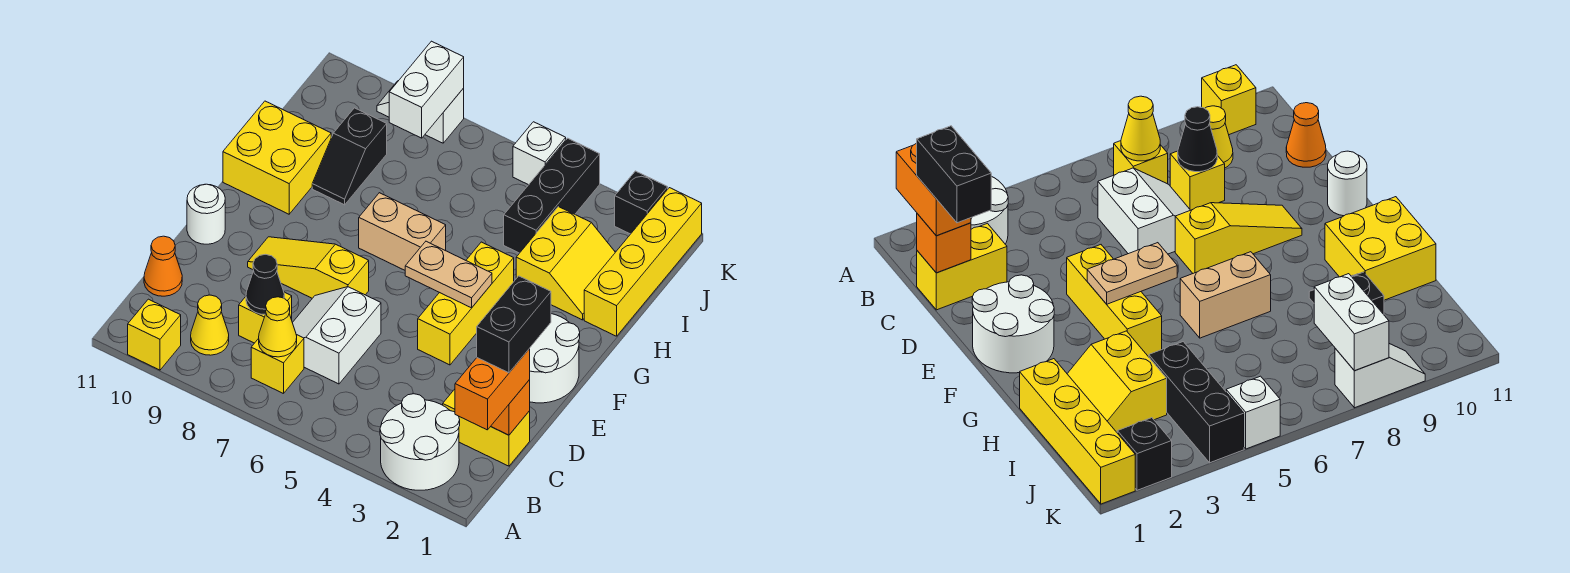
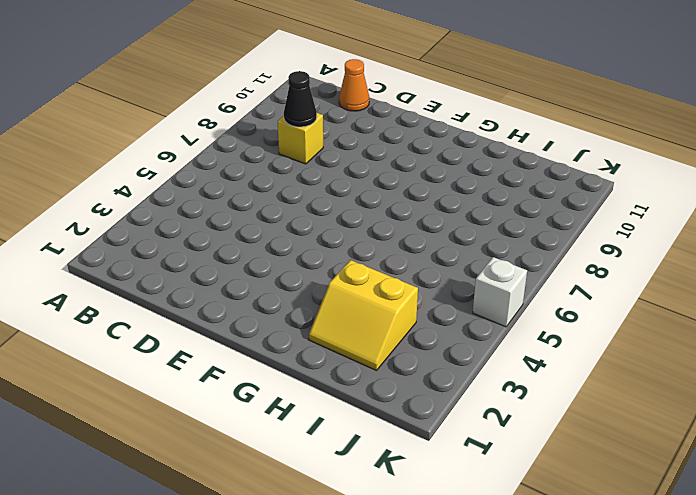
none -> white round brick A2:B3 level 1
none -> yellow brick A10 level 1
none -> yellow brick B7 level 1

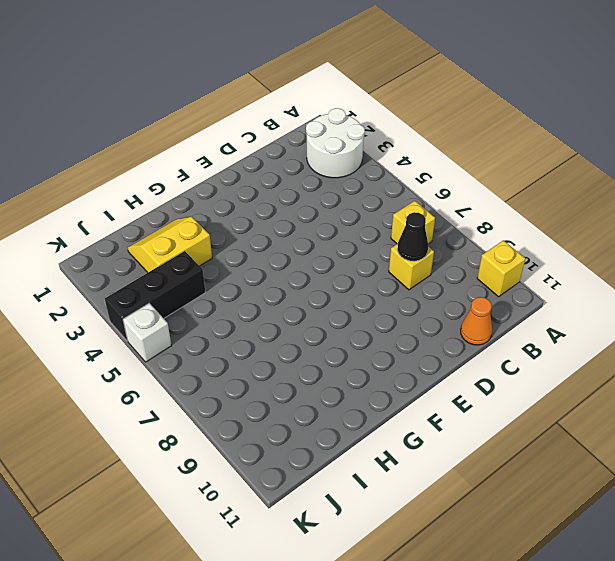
none -> yellow cone B9 level 1
none -> yellow brick C1:C2 level 1
none -> white slope C6:D7 level 1 top 6

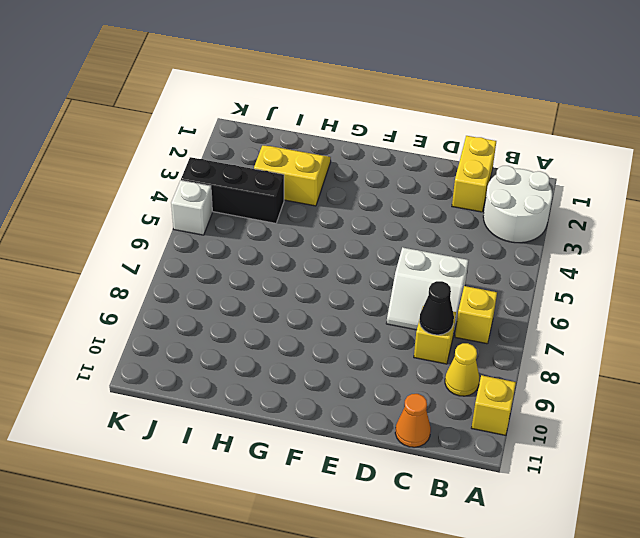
none -> white round brick E1:F2 level 1
none -> yellow brick E4:G4 level 1
none -> yellow slope E7:E9 level 1 top 7

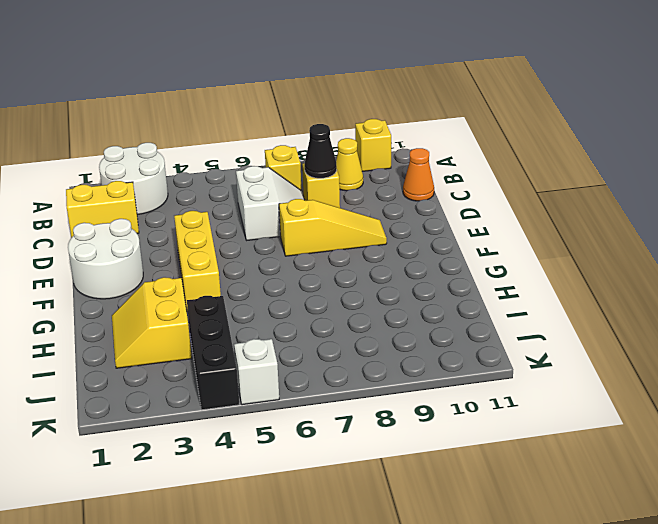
none -> white round brick E11 level 1
none -> tan brick G6:G7 level 1
none -> yellow brick G10:H11 level 1

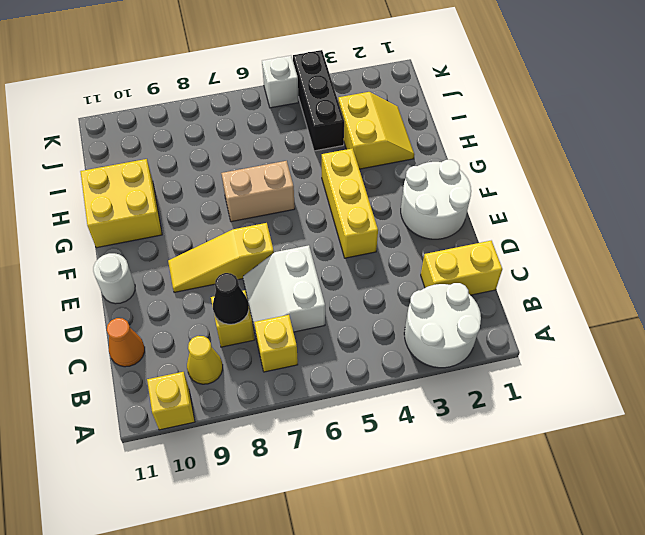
none -> yellow brick H1:K1 level 1
none -> black slope H9:I9 level 1 top I
none -> black brick K2 level 1

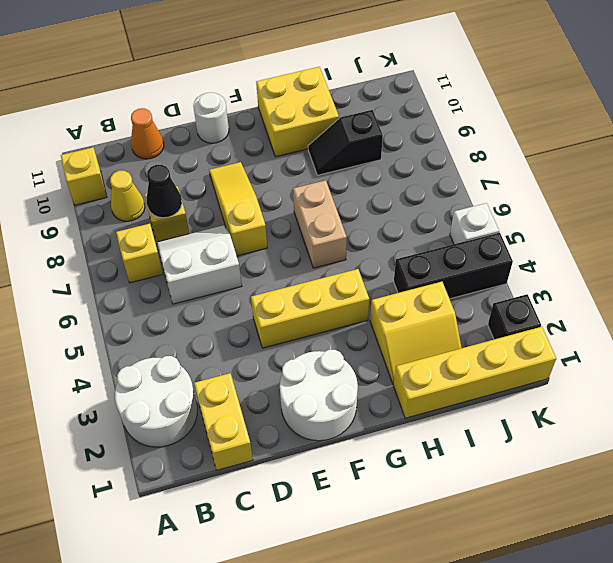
none -> white slope K8:K9 level 1 top 8
none -> yellow cone B7 level 2
none -> orange brick C1 level 2

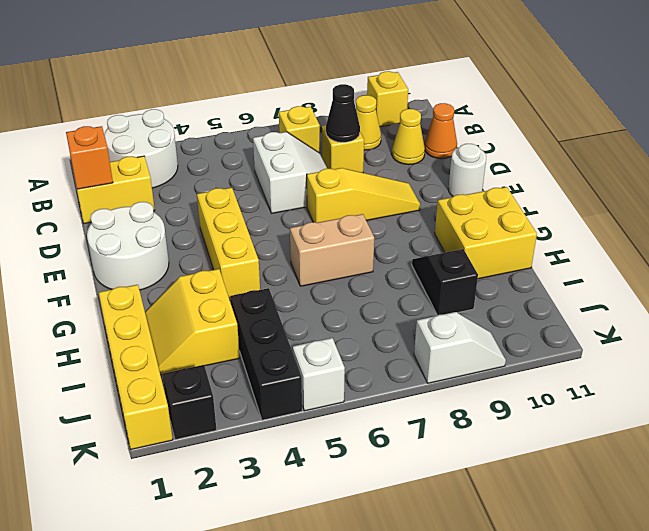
yellow cone C10 level 1 -> yellow cone B7 level 2
none -> tan plate F4:F5 level 2
none -> white brick J8:K8 level 2
none -> orange brick B1:C1 level 3

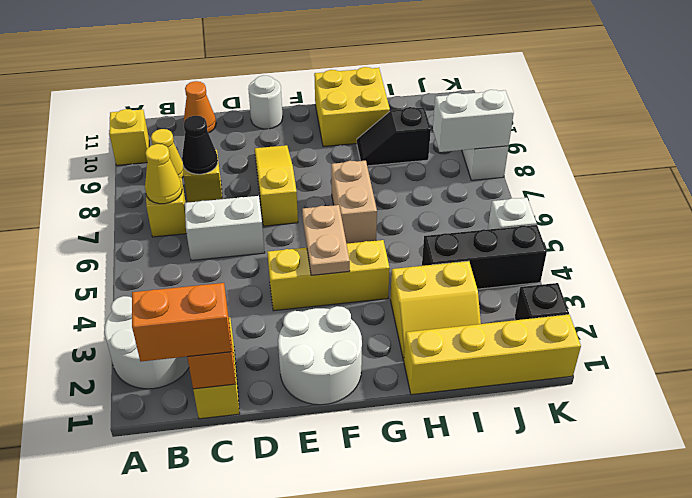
none -> black brick C1:D1 level 4

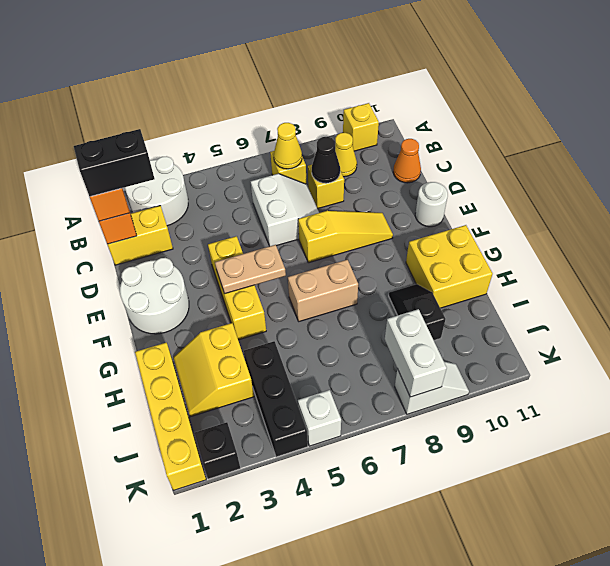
black brick C1:C2 level 4 -> black brick C1:D1 level 4

